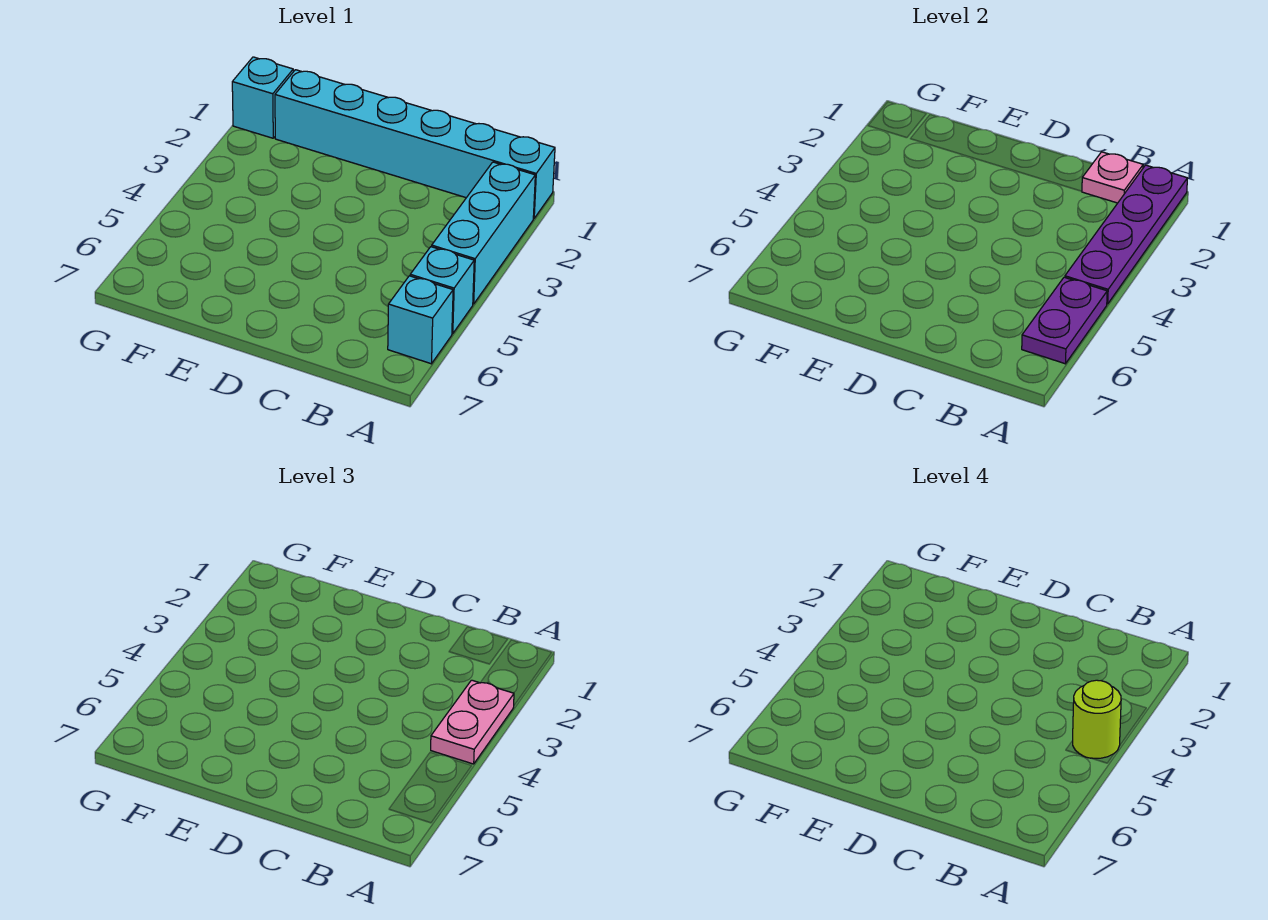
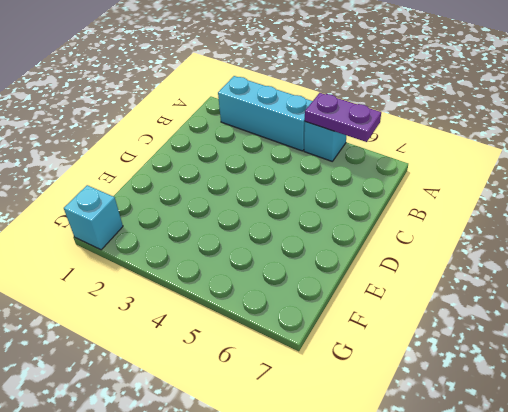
none -> cyan brick A1:F1 level 1
none -> cyan brick A6 level 1

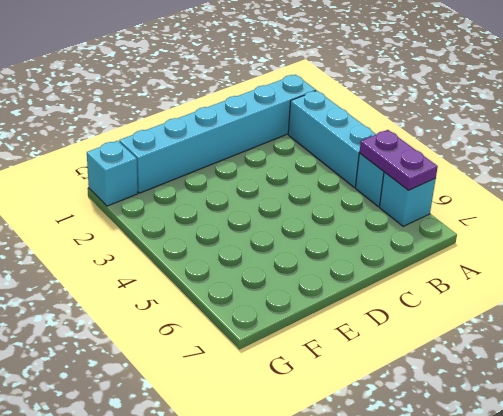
none -> purple plate A1:A4 level 2
none -> pink plate B1 level 2

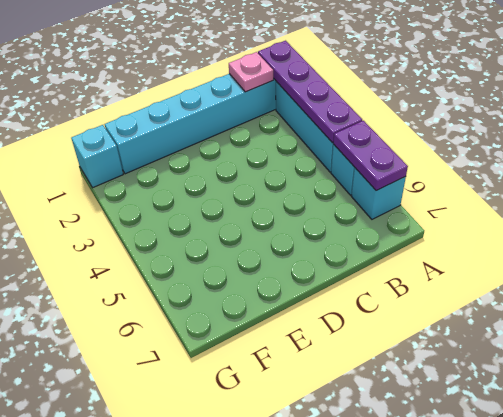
none -> pink plate A3:A4 level 3
none -> lime round brick A4 level 4

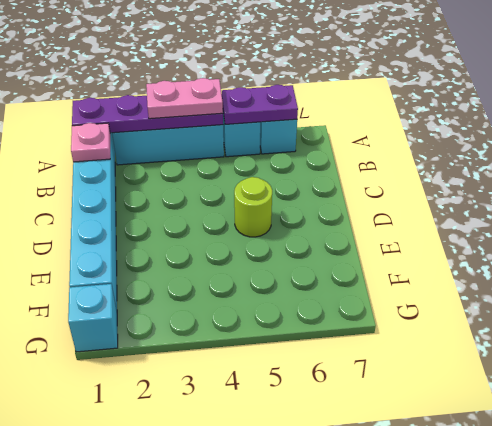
lime round brick D5 level 1 -> lime round brick A4 level 4

